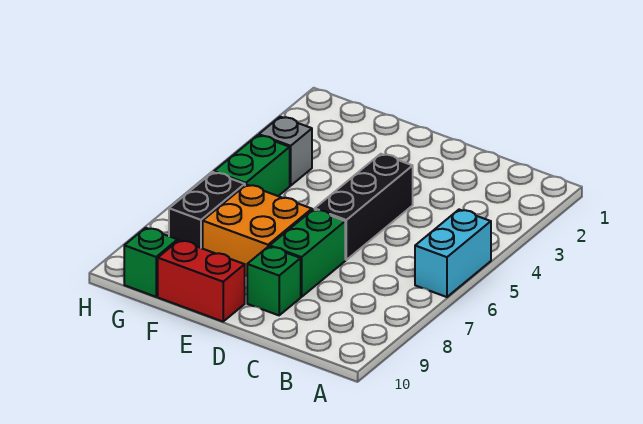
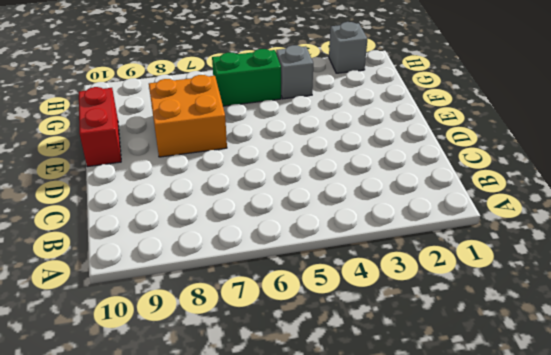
grey brick H2 level 1 -> none
none -> cyan brick A5:A6 level 1
none -> black brick D4:D6 level 1

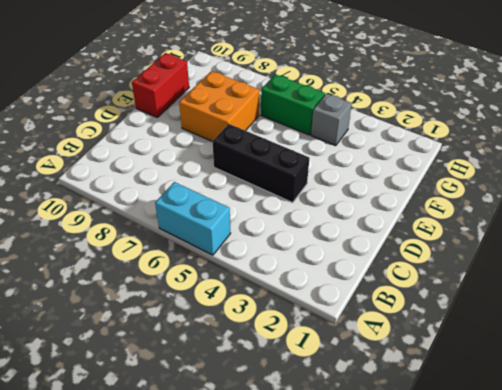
none -> green brick D7:D8 level 1
none -> green brick D9 level 1

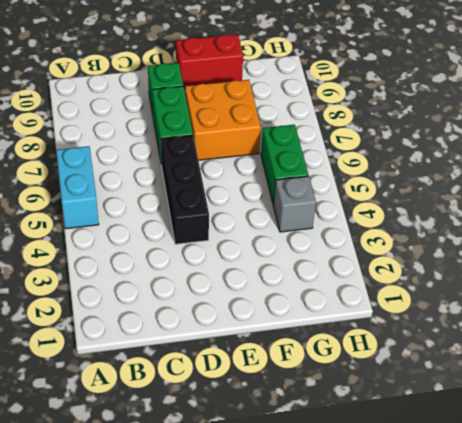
none -> black brick G7:G8 level 1
none -> green brick G10 level 1

